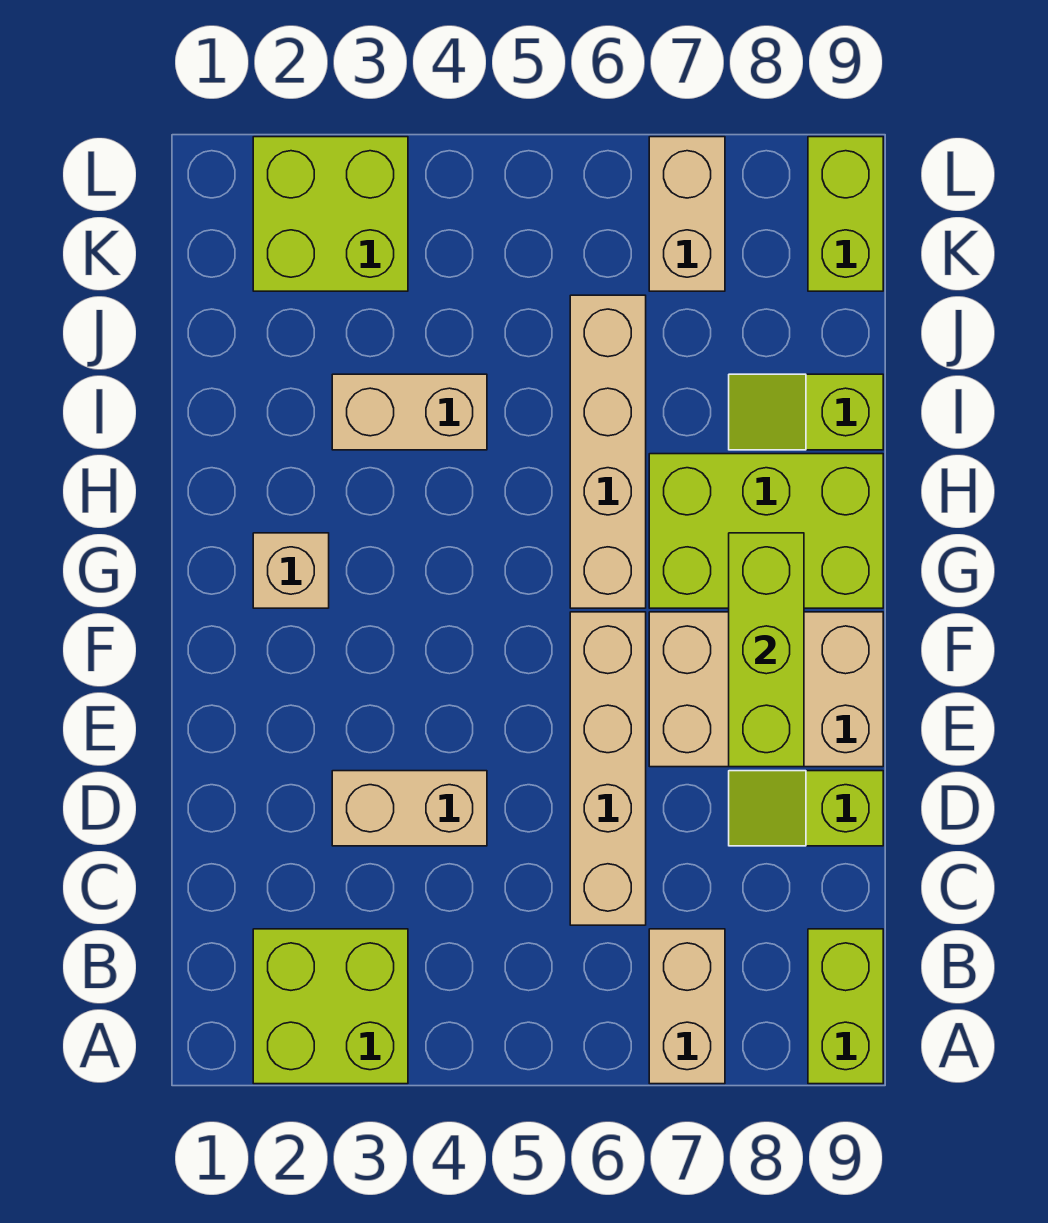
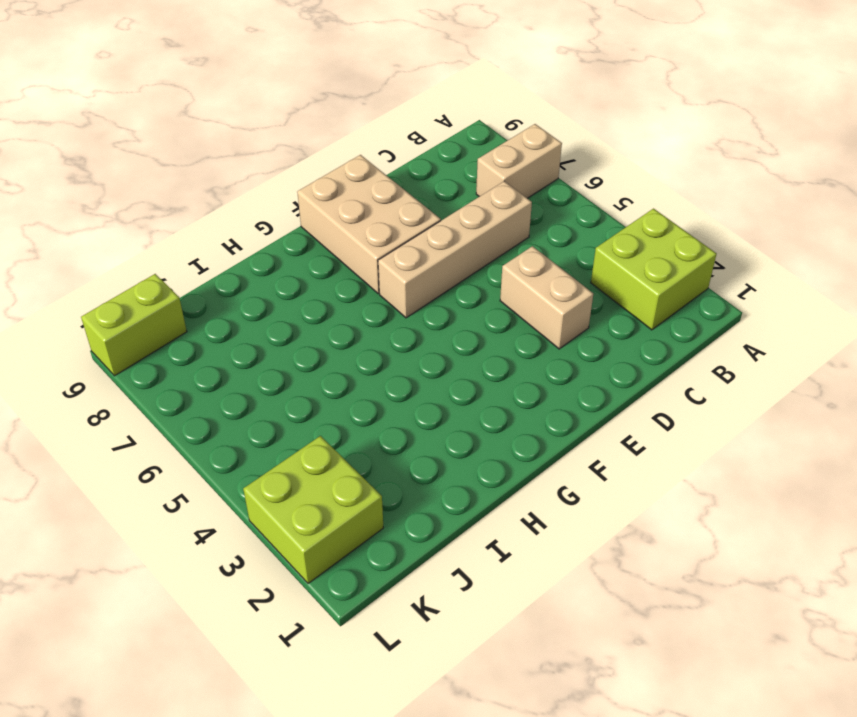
none -> lime brick A9:B9 level 1
none -> lime slope D8:D9 level 1 top 9
none -> tan brick G2 level 1

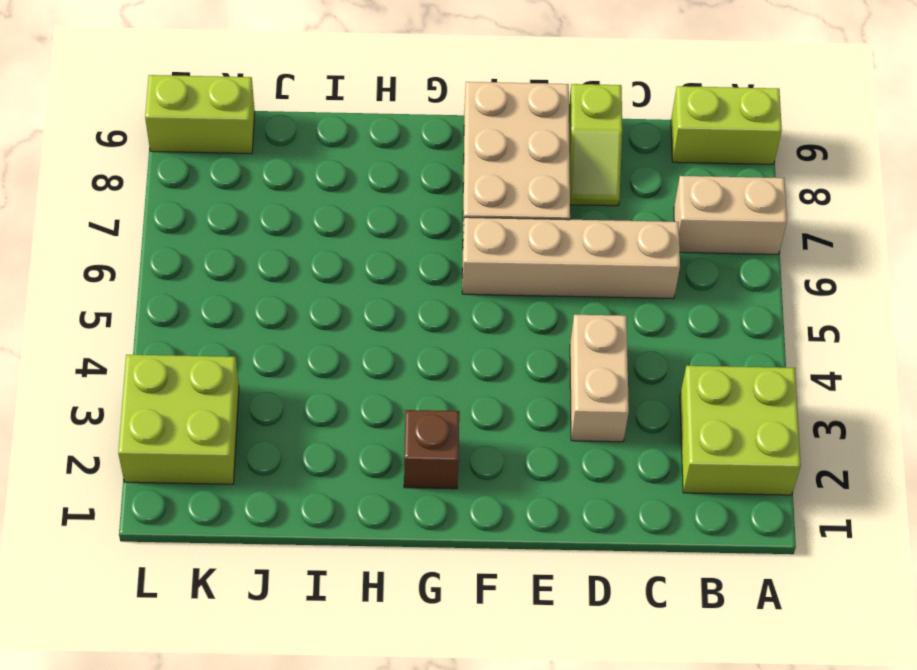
brown brick G2 level 1 -> tan brick G2 level 1
none -> tan brick G6:J6 level 1
none -> lime brick G7:H9 level 1
none -> tan brick I3:I4 level 1

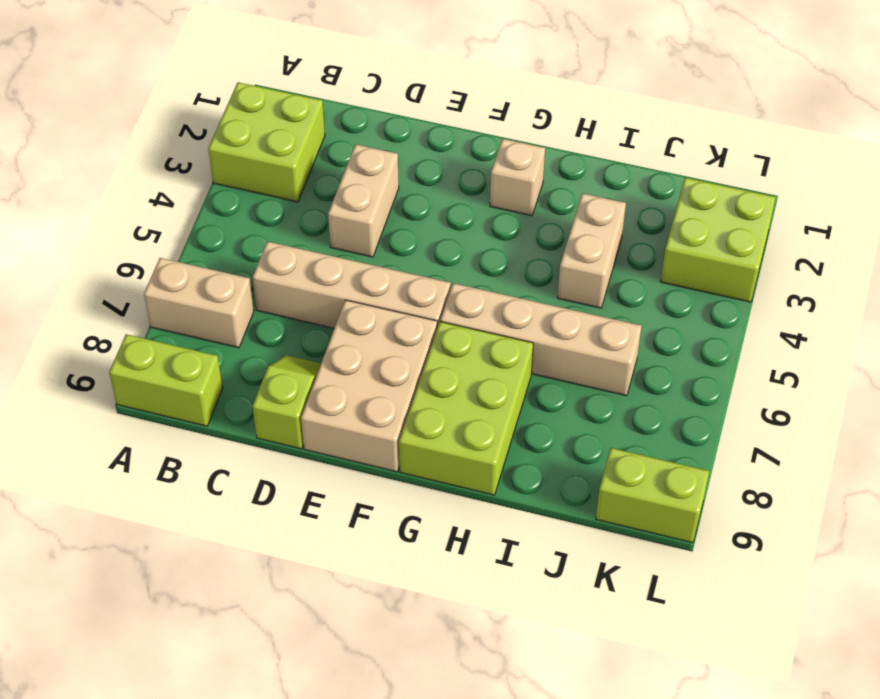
none -> lime slope I8:I9 level 1 top 9
none -> tan brick K7:L7 level 1
none -> lime brick E8:G8 level 2

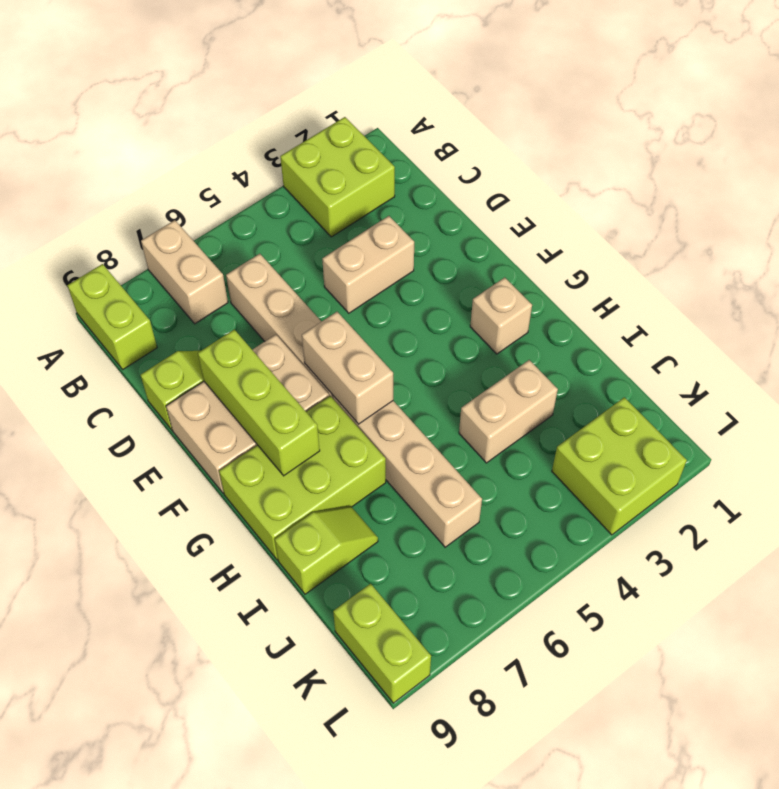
tan brick F6:G6 level 2 -> tan brick K7:L7 level 1

